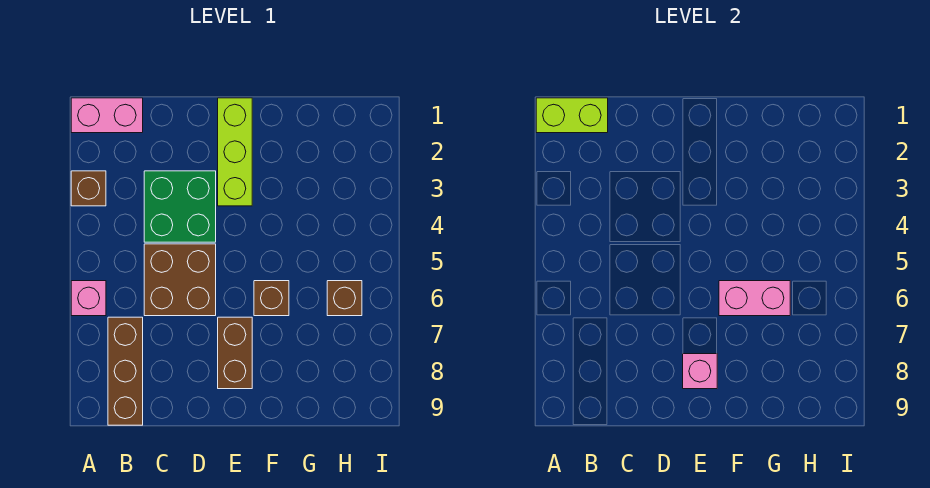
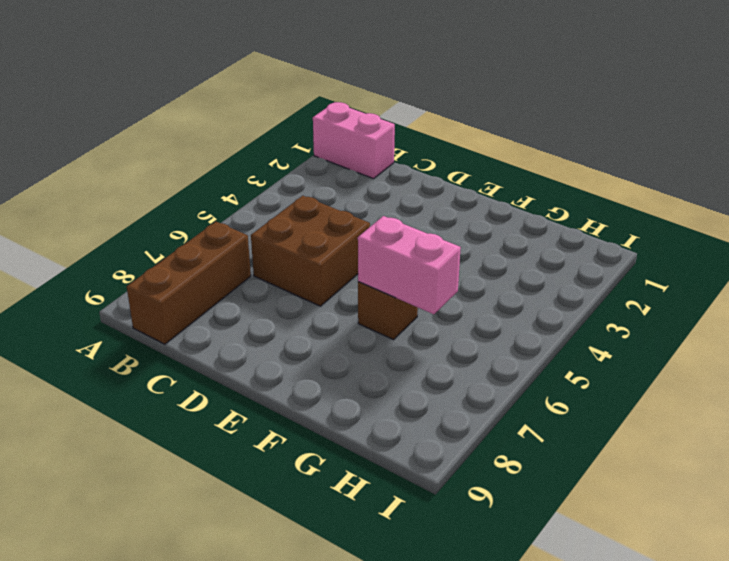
none -> brown brick A3 level 1
none -> pink brick A6 level 1
none -> green brick C3:D4 level 1

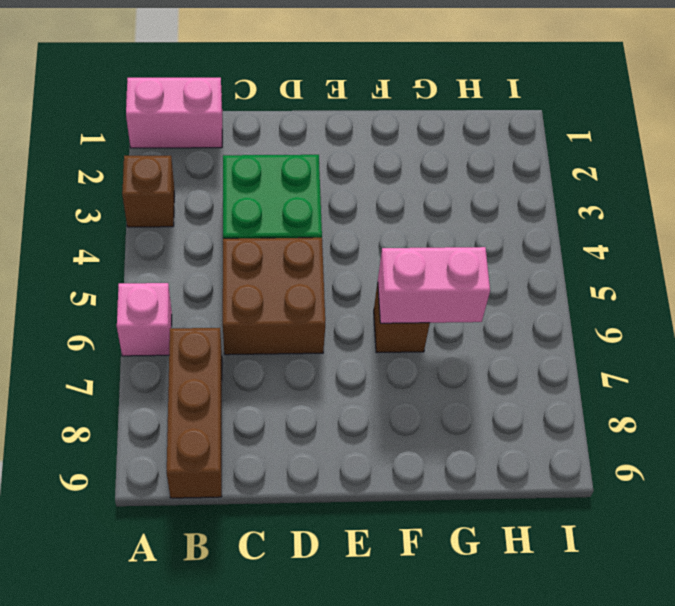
none -> lime brick E1:E3 level 1
none -> brown brick E7:E8 level 1
none -> brown brick H6 level 1

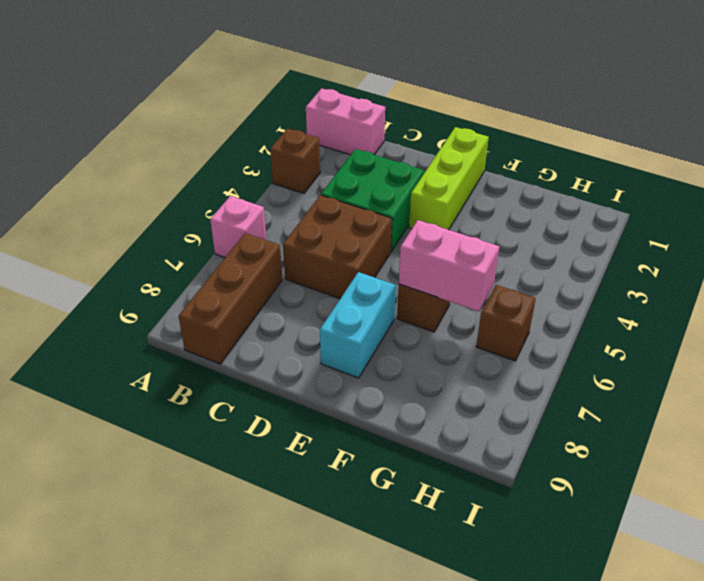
cyan brick E7:E8 level 1 -> brown brick E7:E8 level 1
none -> lime brick A1:B1 level 2
none -> pink brick E8 level 2

